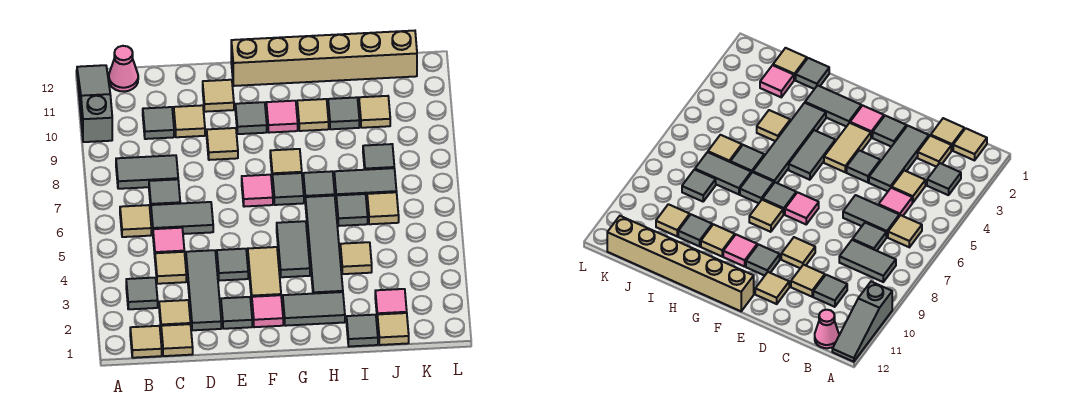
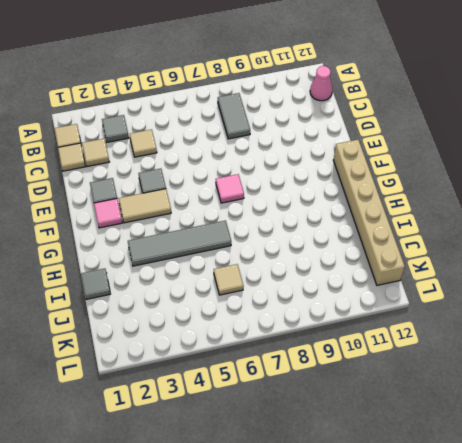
none -> grey slope A10:A12 level 1 top 10
none -> tan tile B6 level 1
none -> pink tile C5 level 1
none -> grey tile C6:D6 level 1

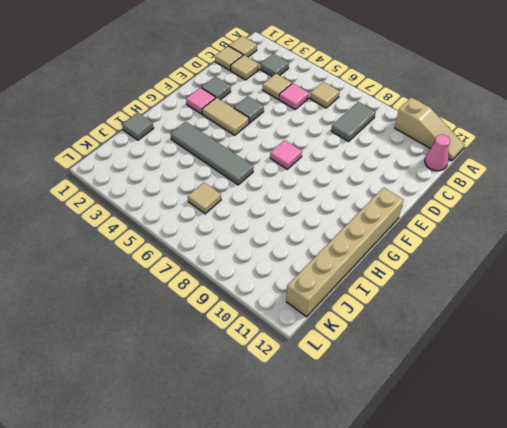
tan slope A10:A12 level 1 top 10 -> grey slope A10:A12 level 1 top 10
none -> grey tile C6:D6 level 1
none -> grey tile C7 level 1
none -> grey tile C10 level 1
none -> grey tile D2:D4 level 1

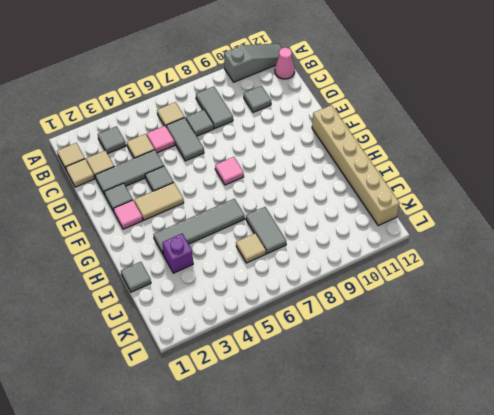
purple brick I3 level 1 -> none
none -> tan tile D10 level 1
none -> tan tile E9 level 1
none -> tan tile E11 level 1
none -> grey tile F10 level 1

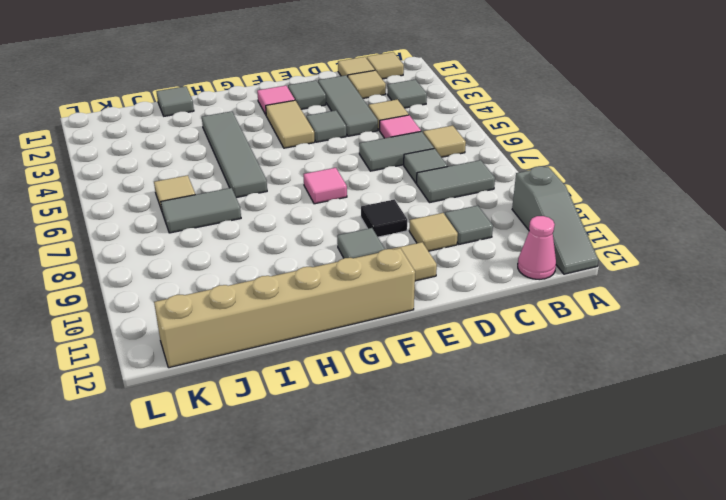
black tile E9 level 1 -> tan tile E9 level 1
none -> grey tile G2:H2 level 1
none -> grey tile G4:G5 level 1
none -> grey tile G7 level 1
none -> tan tile G8 level 1

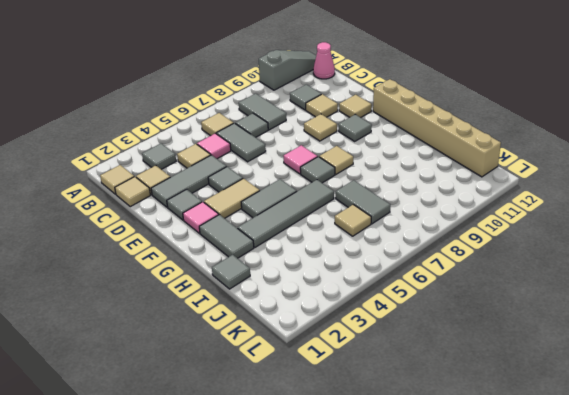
none -> pink tile G10 level 1
none -> grey tile H7 level 1
none -> tan tile H10 level 1
none -> tan tile I4 level 1

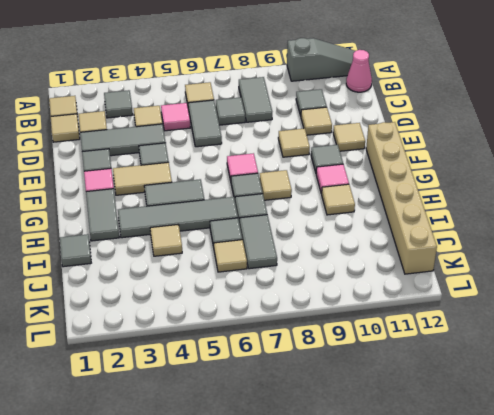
none -> grey tile I10 level 1
none -> tan tile J1 level 1
none -> pink tile J2 level 1
none -> grey tile J8 level 1

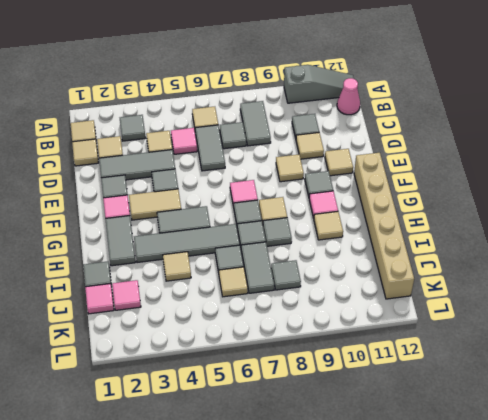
grey tile H8 level 1 -> grey tile I10 level 1
pink tile J1 level 1 -> tan tile J1 level 1
none -> tan tile J10 level 1

